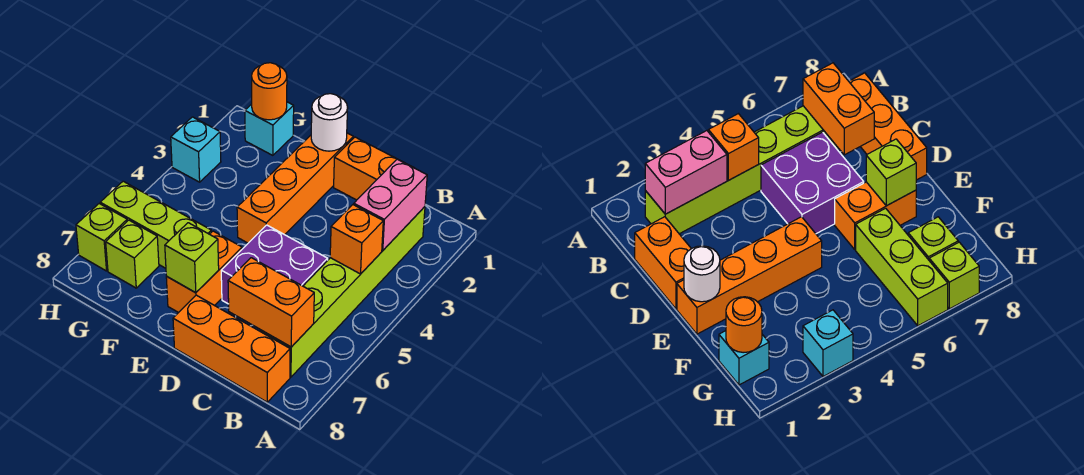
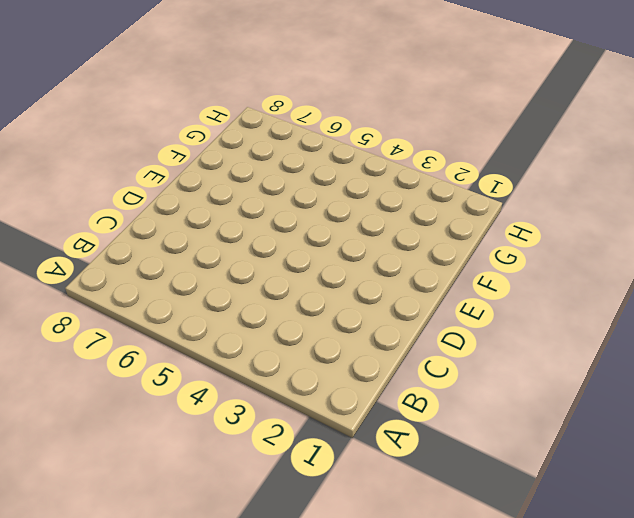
none -> lime brick B2:B7 level 1
none -> orange brick B8:D8 level 1
none -> orange brick C1:D1 level 1

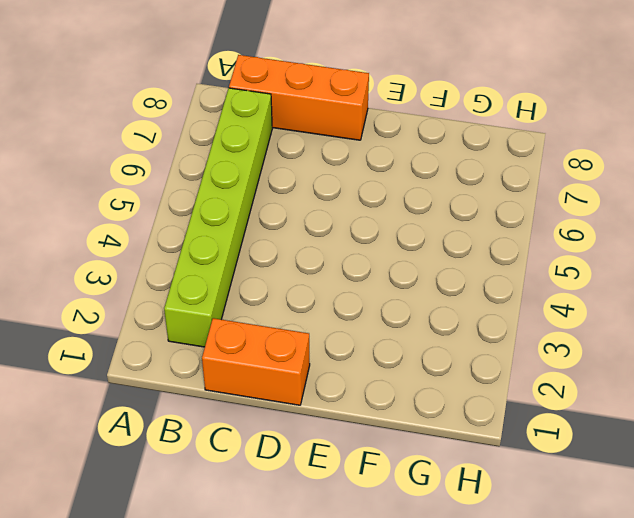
none -> purple brick C5:D6 level 1
none -> orange brick E1:E4 level 1
none -> orange brick E6:E7 level 1

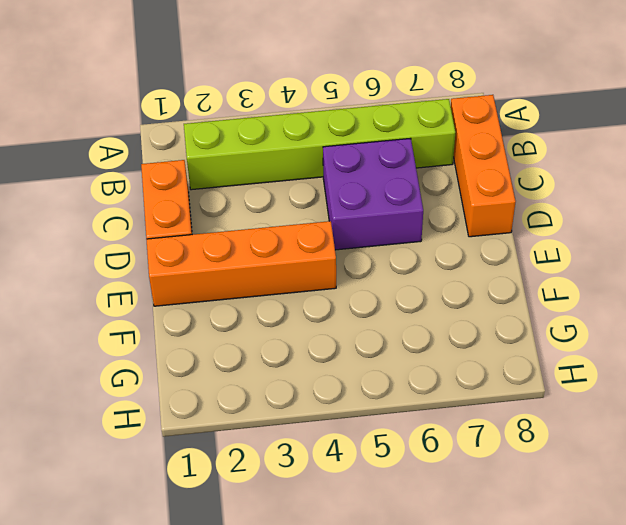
none -> orange brick E6:E7 level 1
none -> lime brick F6:H6 level 1
none -> cyan brick G1 level 1

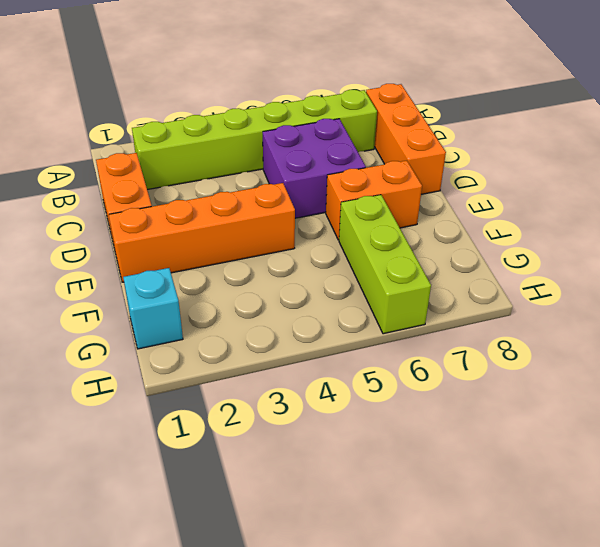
none -> lime brick G7 level 1
none -> cyan brick H3 level 1
none -> lime brick H7 level 1

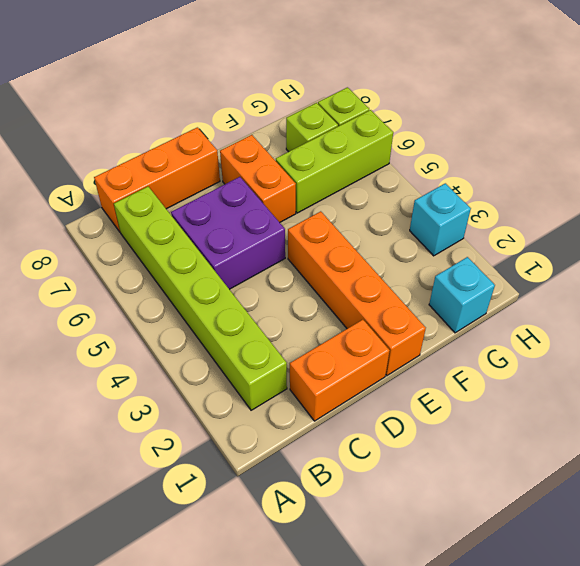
none -> pink brick B2:B3 level 2
none -> orange brick B4 level 2
none -> orange brick B7:C7 level 2

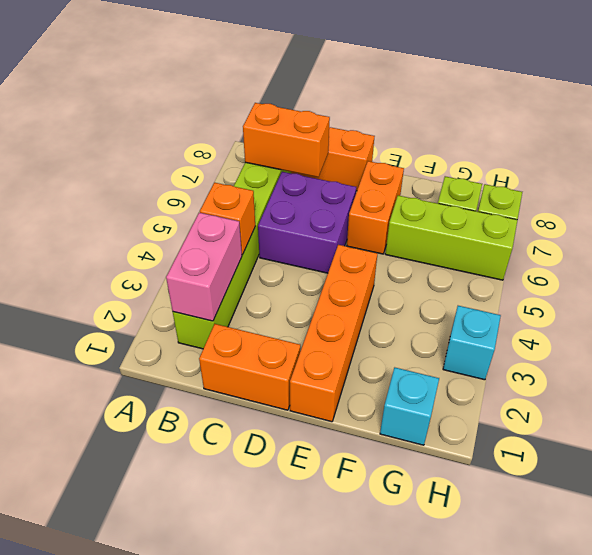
none -> white round brick E1 level 2
none -> lime brick E7 level 2
none -> orange round brick G1 level 2

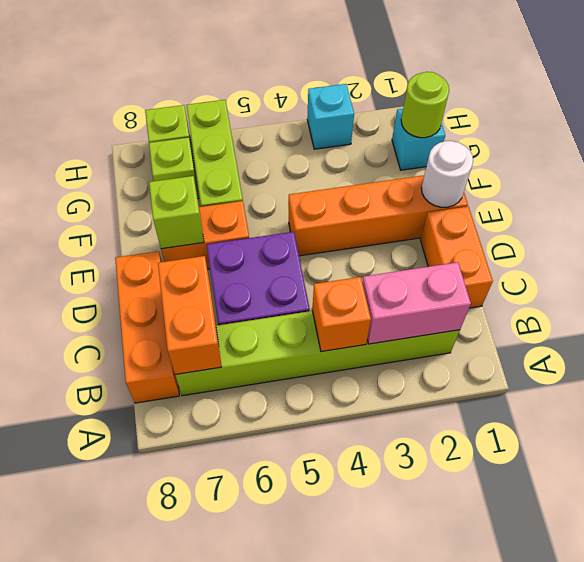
lime round brick G1 level 2 -> orange round brick G1 level 2

